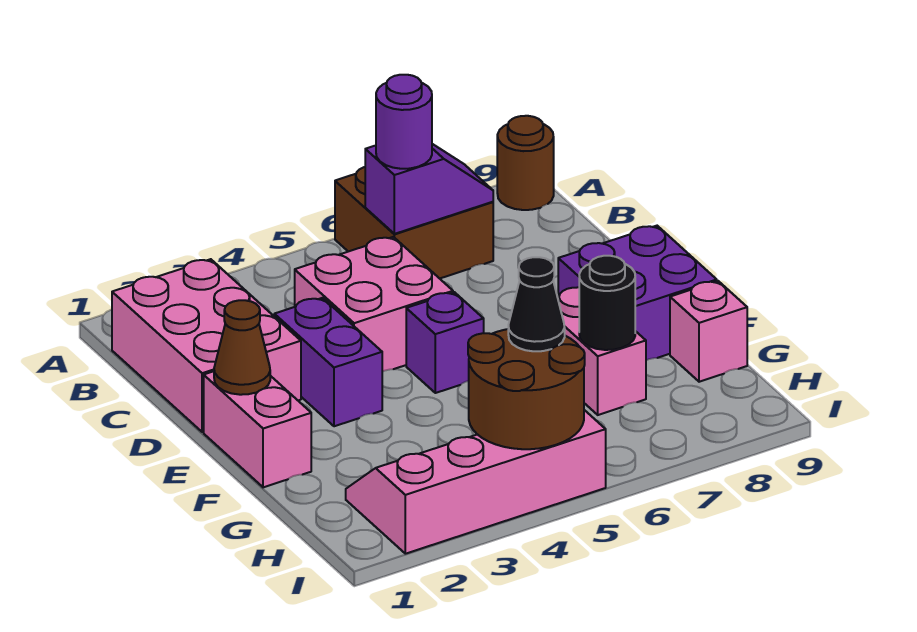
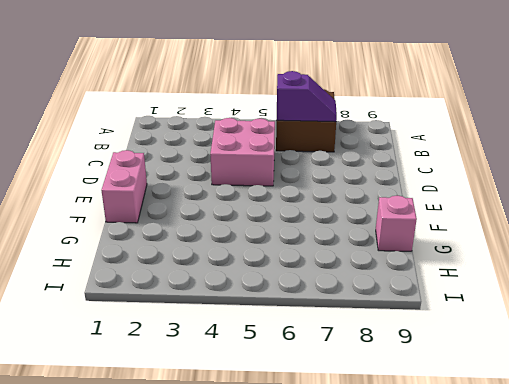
none -> brown round brick A9 level 1
none -> pink brick B1:D2 level 1
none -> purple brick D3:E3 level 1

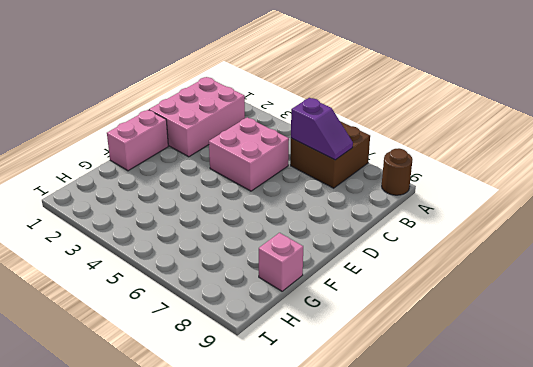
none -> purple brick D3:E3 level 1
none -> purple brick E5 level 1
none -> purple brick E8:F9 level 1

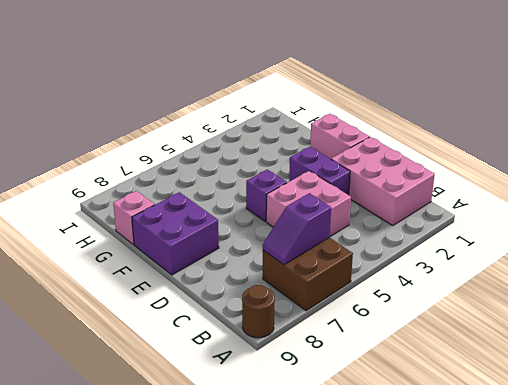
none -> pink brick F7:G7 level 1
none -> pink slope H2:I5 level 1 top I
none -> brown cone E1 level 2

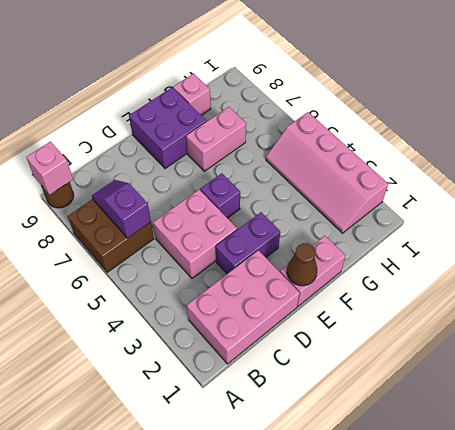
pink brick A9 level 2 -> none
none -> black round brick G7 level 2
none -> brown round brick H4:I5 level 2
none -> purple round brick B6 level 3

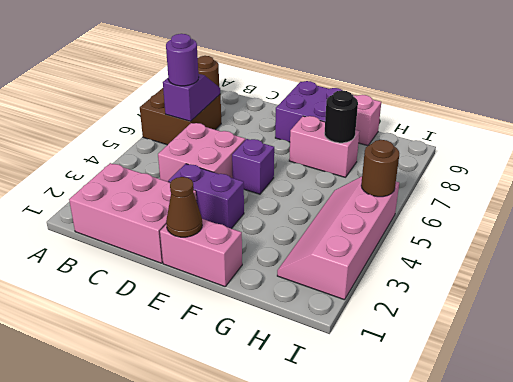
brown round brick I5 level 2 -> brown round brick H4:I5 level 2
none -> black cone H5 level 3

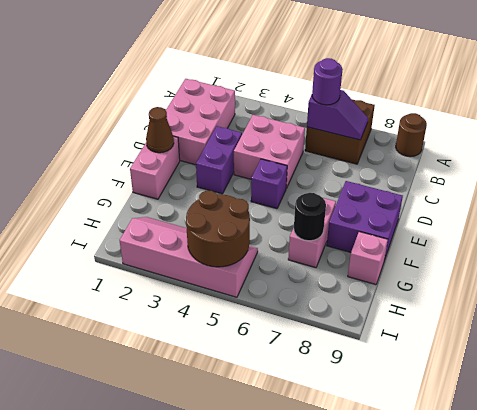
none -> black cone H5 level 3

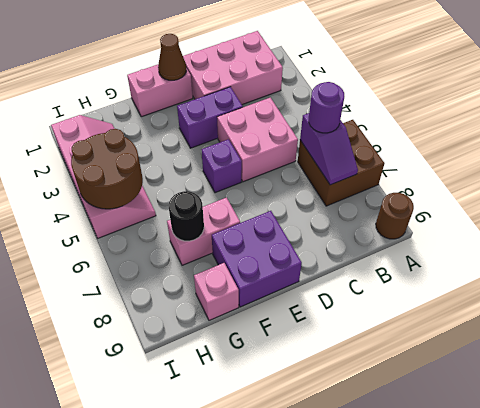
none -> black cone H5 level 3

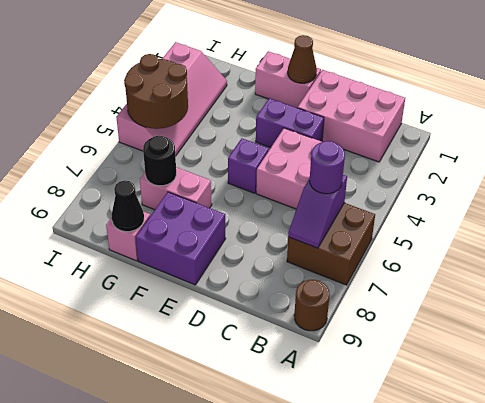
black cone G9 level 2 -> black cone H5 level 3

